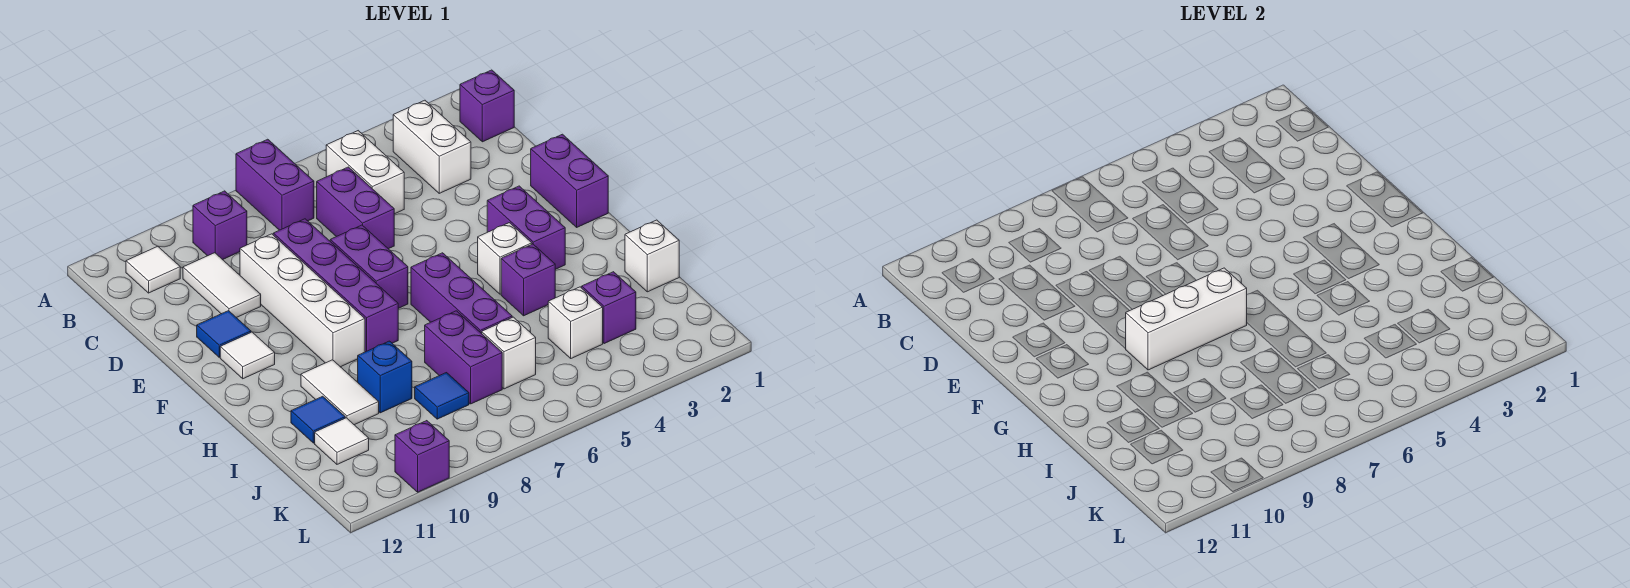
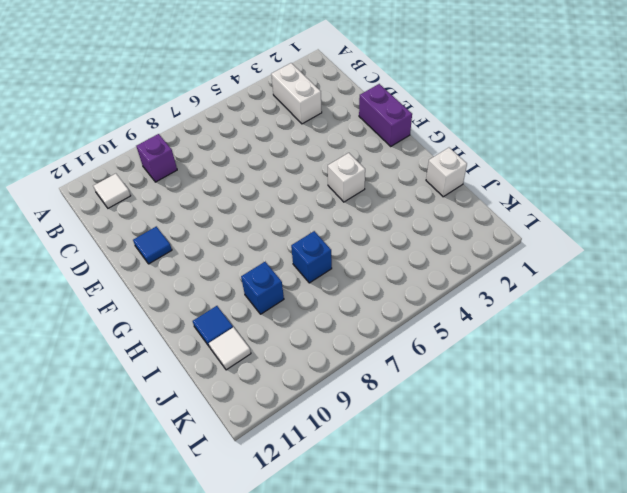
blue brick I7 level 1 -> purple brick I7:J7 level 1
none -> purple brick A7:B7 level 1
none -> purple brick B1 level 1
none -> white brick B5:C5 level 1
none -> purple brick C6:D6 level 1

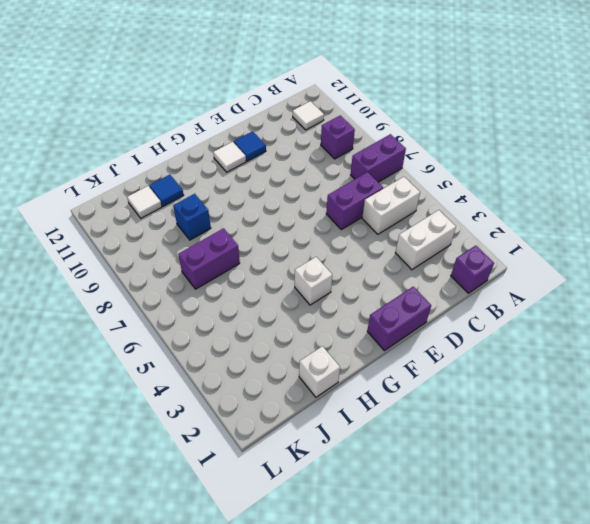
none -> white tile C10:D10 level 1
none -> purple brick D8:G8 level 1
none -> white brick D9:G9 level 1
none -> purple brick E7:F7 level 1

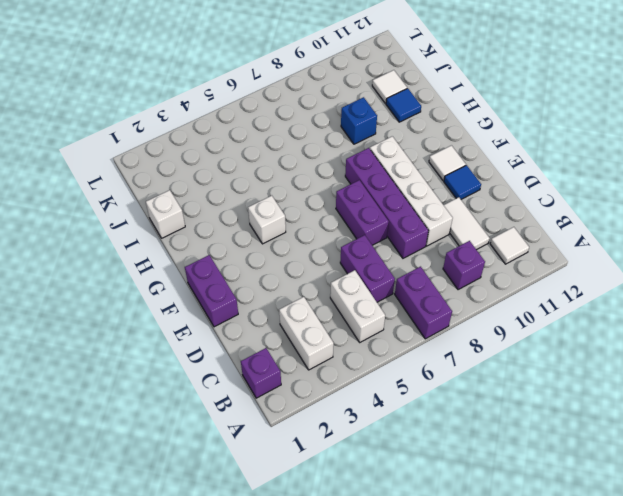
none -> purple brick F3:G3 level 1
none -> purple brick G6:I6 level 1
none -> purple brick H4 level 1
none -> white tile H10:I10 level 1

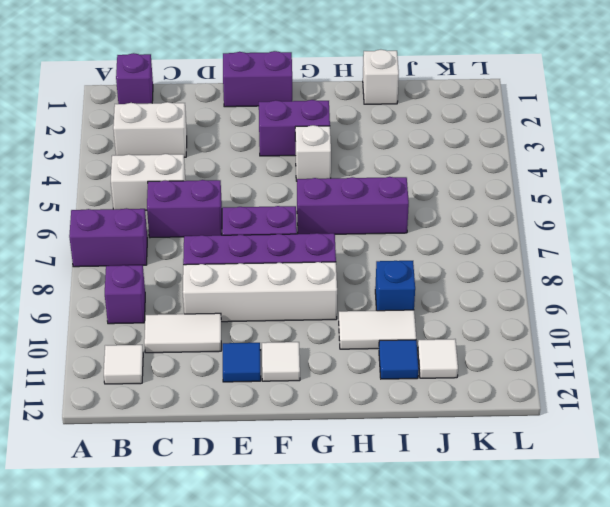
none -> purple brick H4 level 1
none -> purple brick I7:J7 level 1
none -> purple brick J3 level 1
none -> white brick J4 level 1

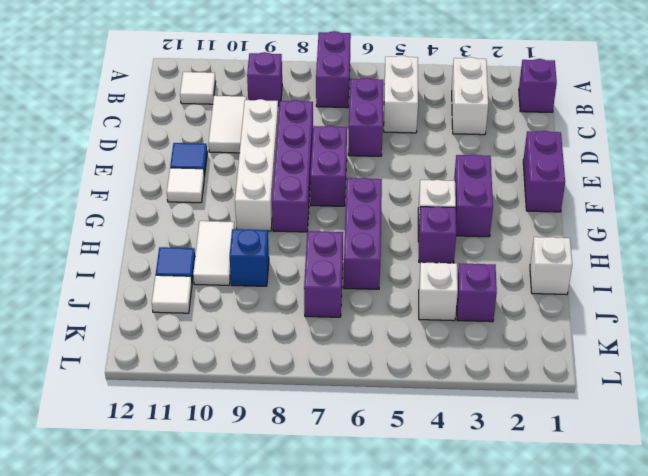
none -> white brick J6 level 1
none -> blue tile J8 level 1
none -> purple brick L10 level 1
none -> white brick G7:G9 level 2

